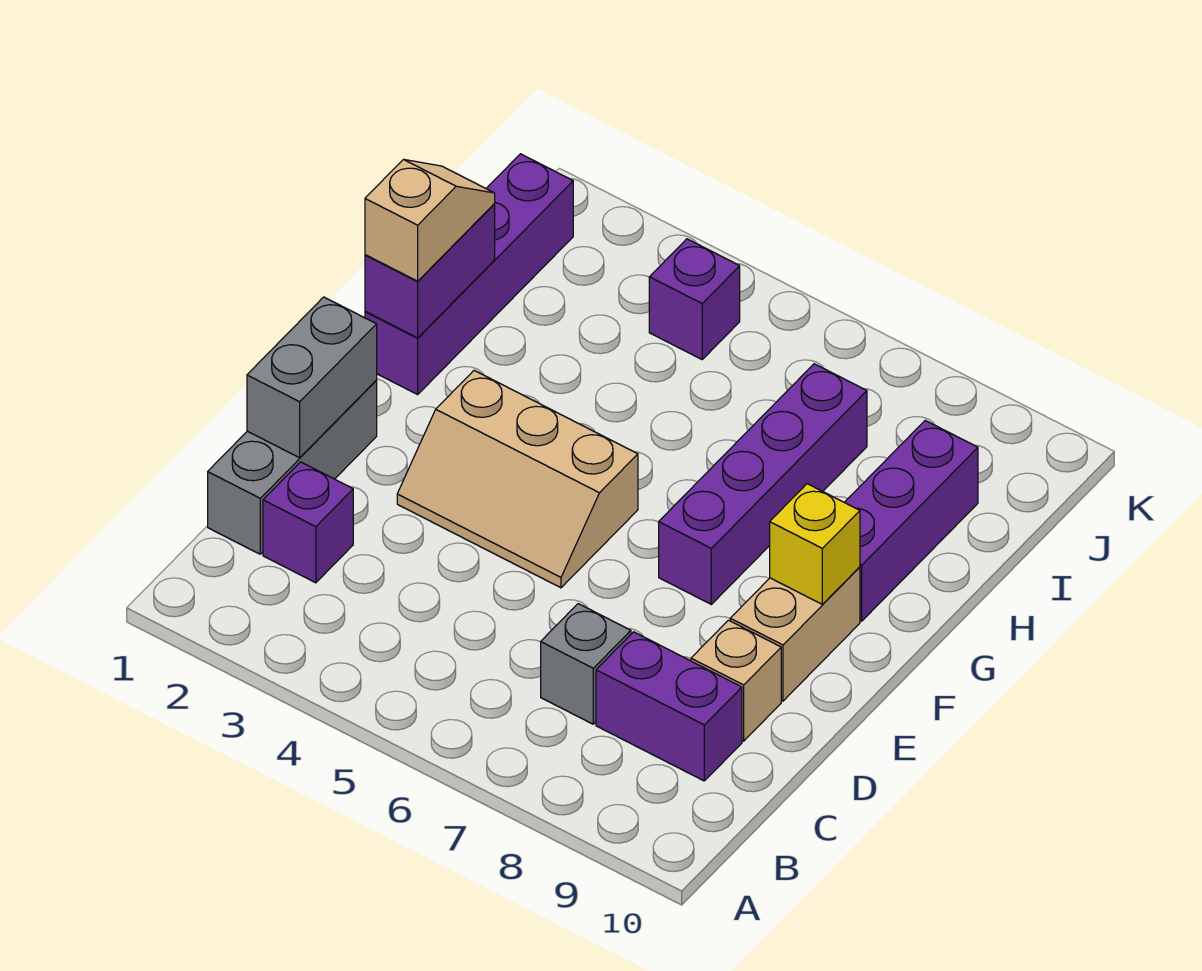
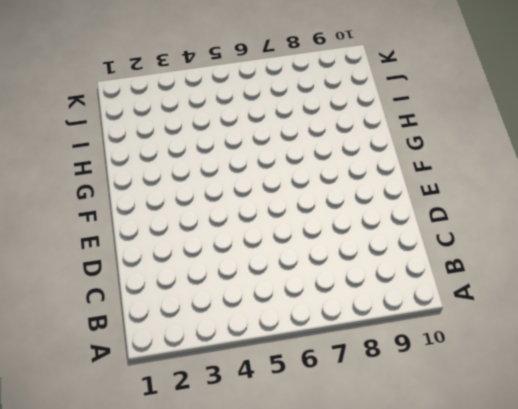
none -> grey brick C1:E1 level 1
none -> purple brick C2 level 1
none -> grey brick C7 level 1

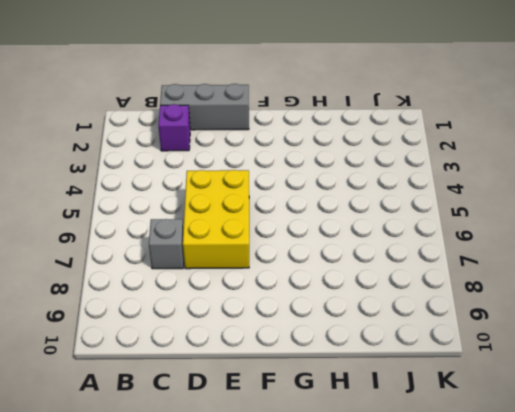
yellow brick D5:E7 level 1 -> tan slope E3:F5 level 1 top F
none -> purple brick C8:C9 level 1
none -> tan brick D9 level 1
none -> tan brick E9:F9 level 1

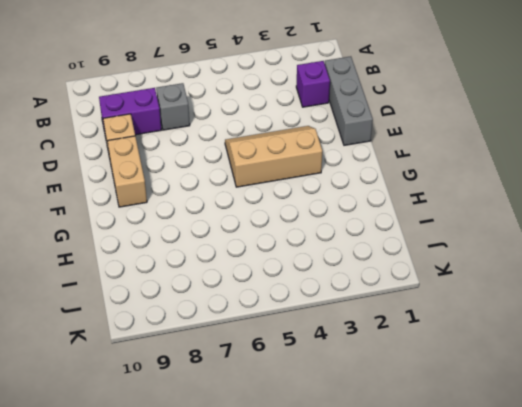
none -> purple brick F7:I7 level 1
none -> purple brick G1:J1 level 1
none -> purple brick G9:I9 level 1

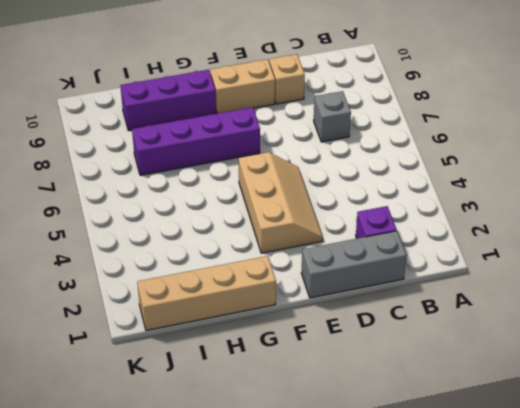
tan brick G1:J1 level 1 -> purple brick G1:J1 level 1
none -> purple brick C8:C9 level 1
none -> purple brick J4 level 1
none -> grey brick D1:E1 level 2

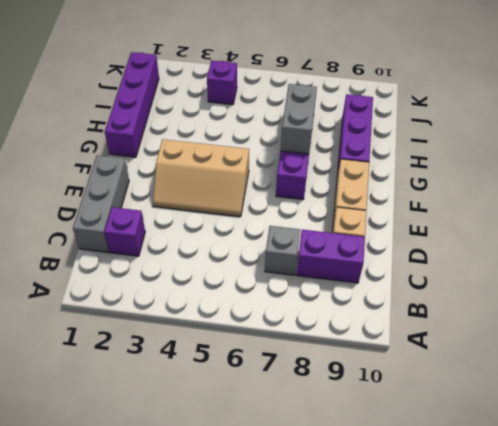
grey brick G7:H7 level 2 -> grey brick D1:E1 level 2
none -> yellow brick F9 level 2
none -> purple brick G1:H1 level 2
none -> tan slope G1:H1 level 3 top G

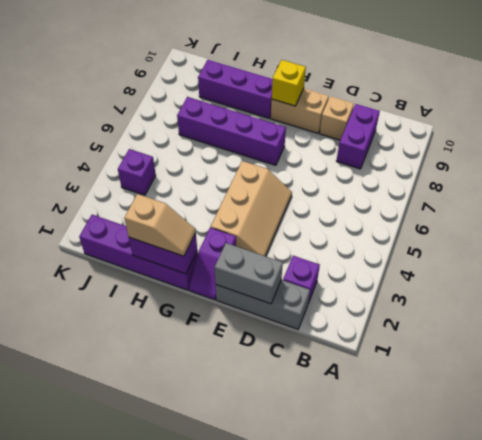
purple slope F1:F2 level 1 top 2 -> none
tan slope G1:H1 level 3 top H -> tan slope G1:H1 level 3 top G
none -> grey brick C7 level 1

